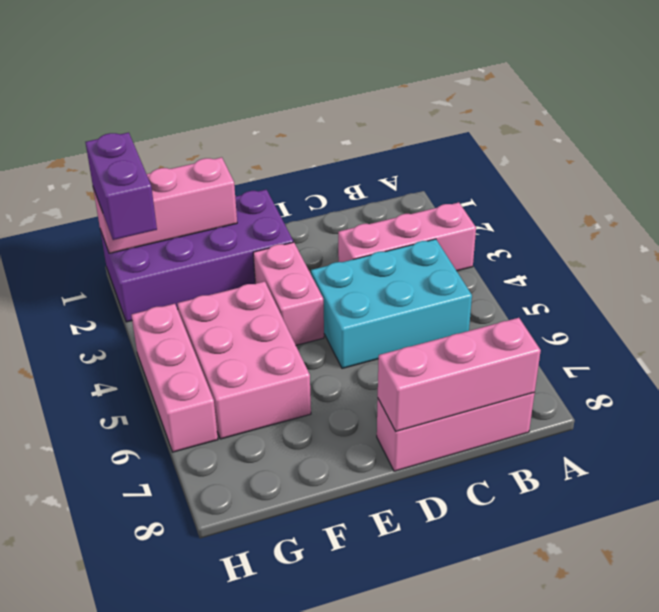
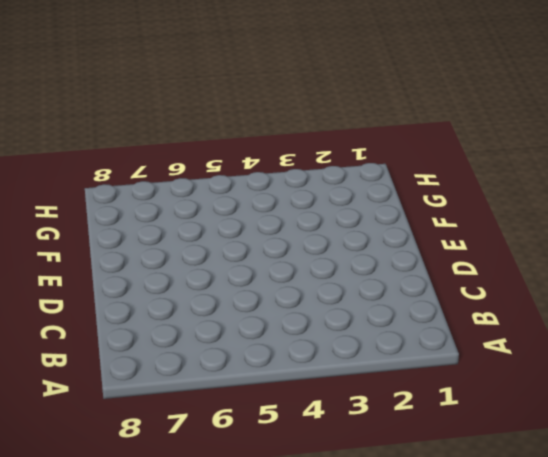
none -> pink brick A3:C3 level 1
none -> cyan brick B4:D5 level 1

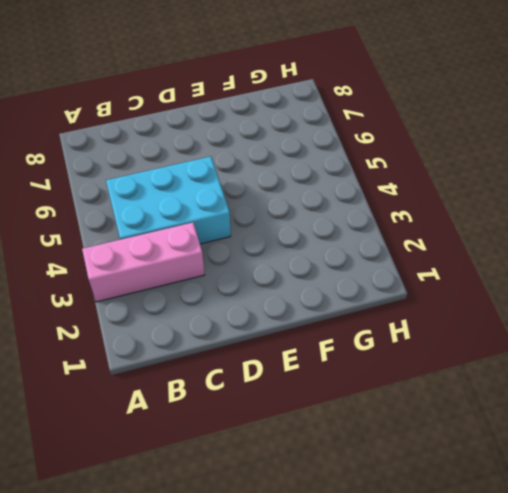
none -> pink brick B8:D8 level 1
none -> purple brick E1:H2 level 1

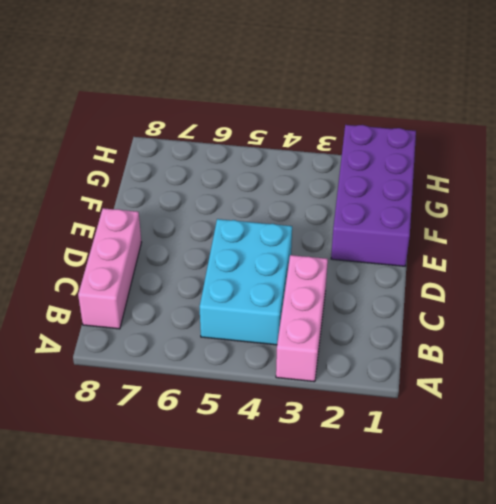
none -> pink brick E3:E4 level 1
none -> pink brick F4:G6 level 1

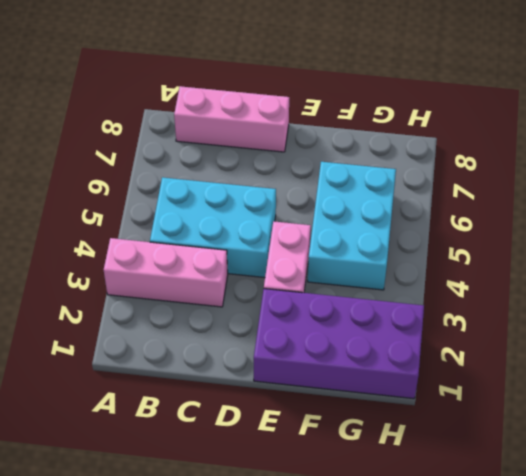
cyan brick F4:G6 level 1 -> pink brick F4:G6 level 1
none -> pink brick H4:H6 level 1
none -> pink brick B8:D8 level 2

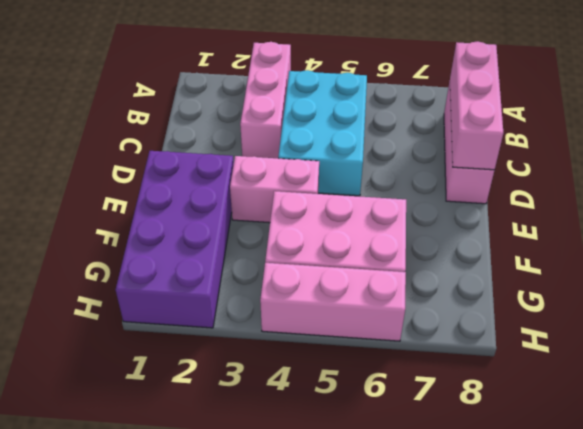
none -> pink brick F1:H1 level 2
none -> purple brick H1:H2 level 3

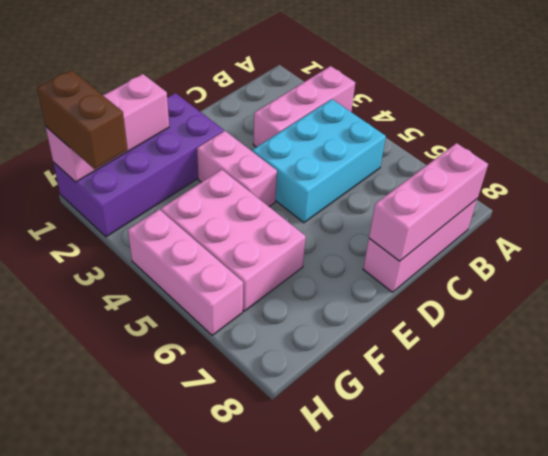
brown brick H1:H2 level 3 -> purple brick H1:H2 level 3

